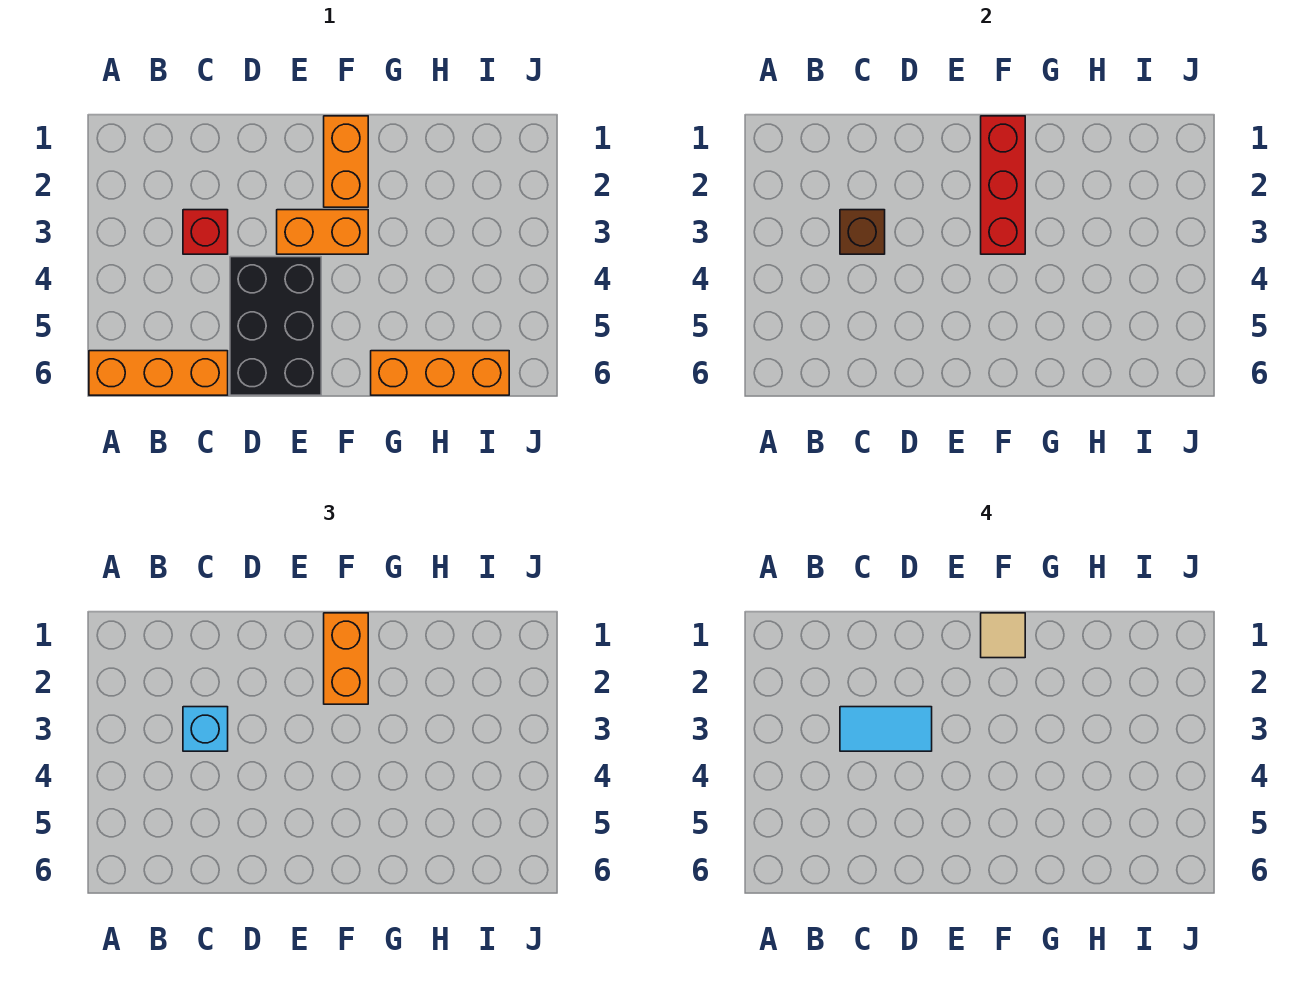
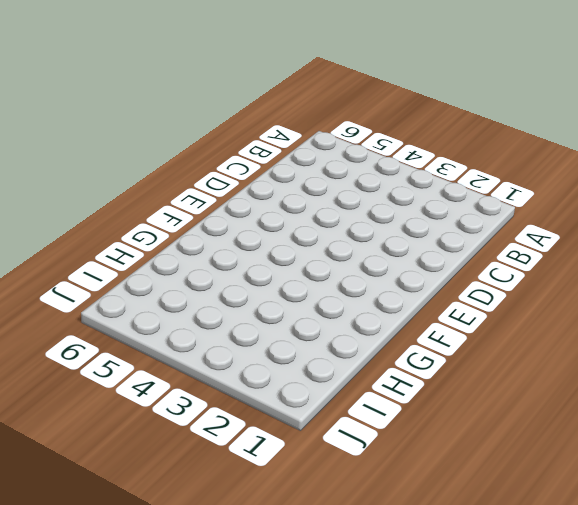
none -> orange brick A6:C6 level 1
none -> red brick C3 level 1
none -> black brick D4:E6 level 1

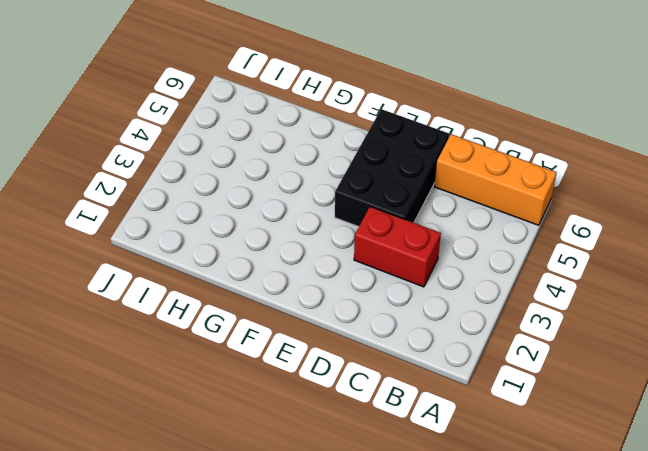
red brick C3:D3 level 1 -> red brick C3 level 1
none -> orange brick E3:F3 level 1
none -> orange brick F1:F2 level 1
none -> orange brick G6:I6 level 1

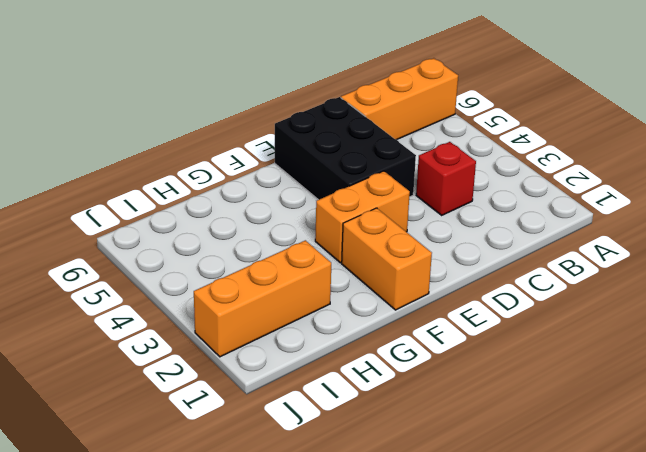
orange brick H2:J2 level 1 -> orange brick G6:I6 level 1
none -> brown brick C3 level 2
none -> red brick F1:F3 level 2
none -> cyan brick C3 level 3

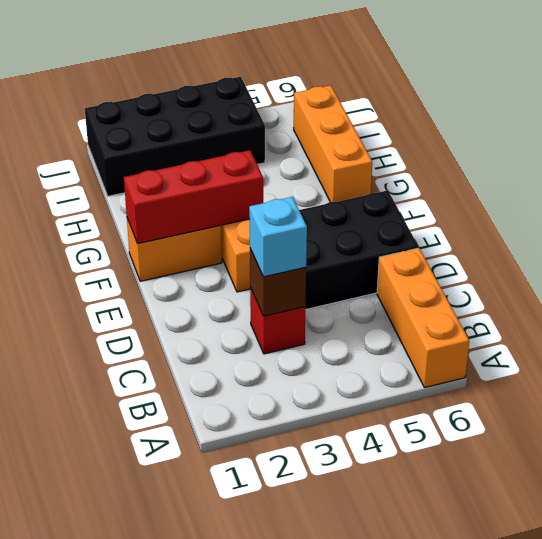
black brick I1:J4 level 1 -> none
none -> orange brick F1:F2 level 3
none -> cyan tile C3:D3 level 4
none -> tan tile F1 level 4

